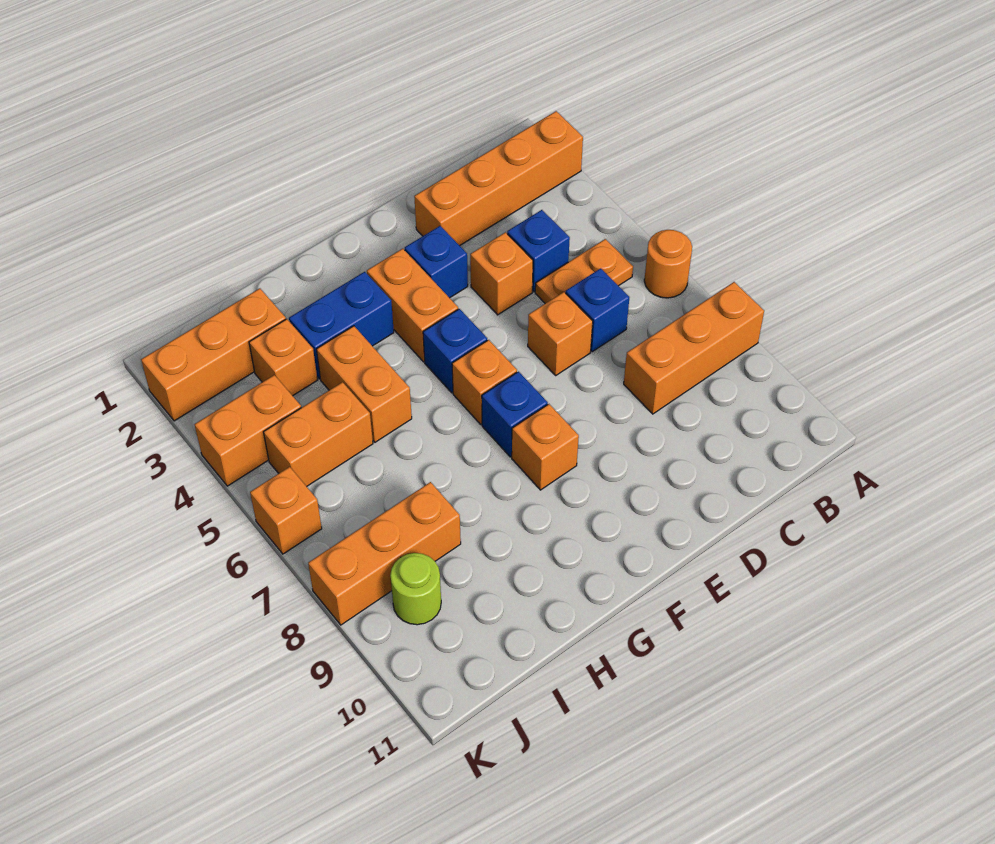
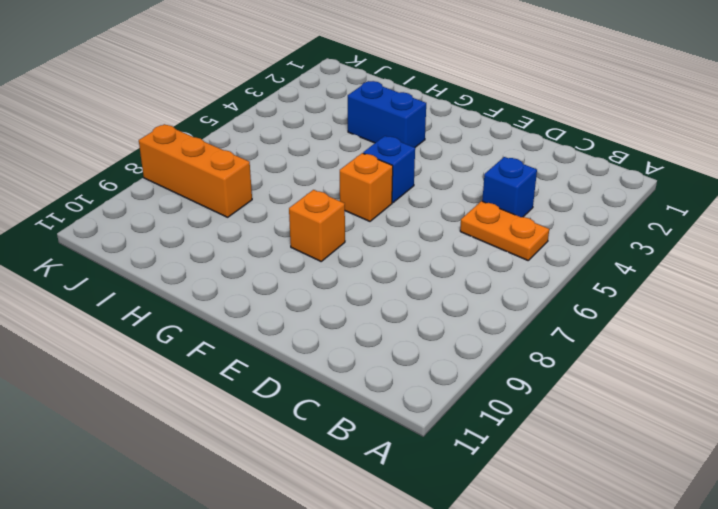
none -> orange brick A2:D2 level 1
none -> orange round brick A6 level 1
none -> orange brick A8:C8 level 1

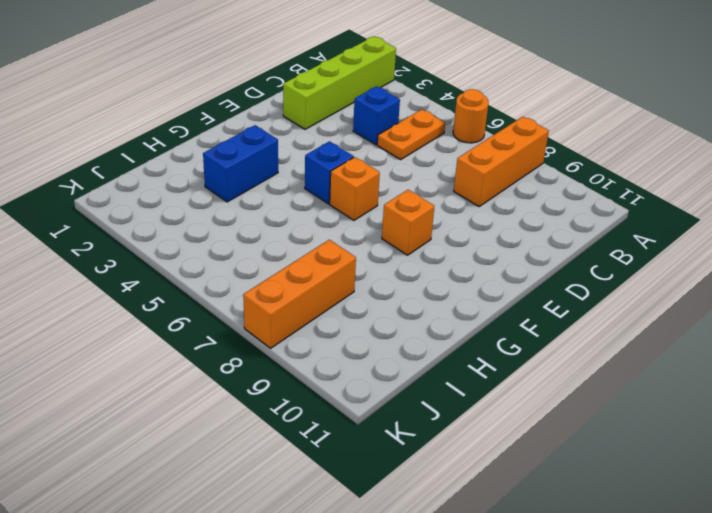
lime brick A2:D2 level 1 -> orange brick A2:D2 level 1
none -> blue brick C6 level 1
none -> orange brick D4 level 1
none -> orange brick D6 level 1

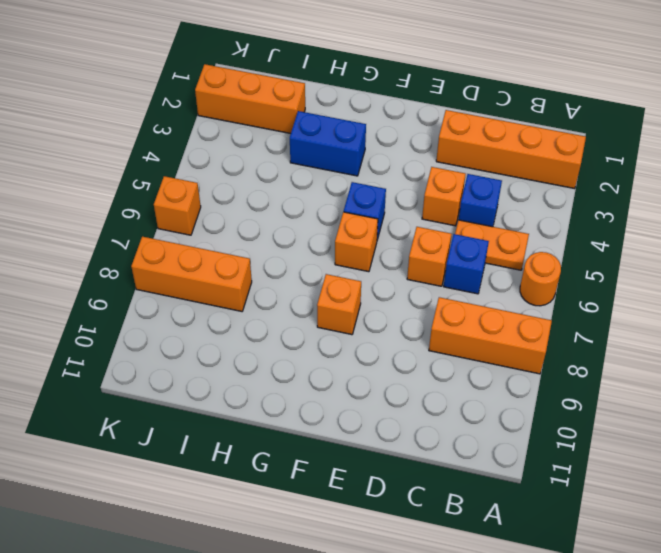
none -> blue brick E3 level 1
none -> orange brick F3:F4 level 1
none -> blue brick F7 level 1

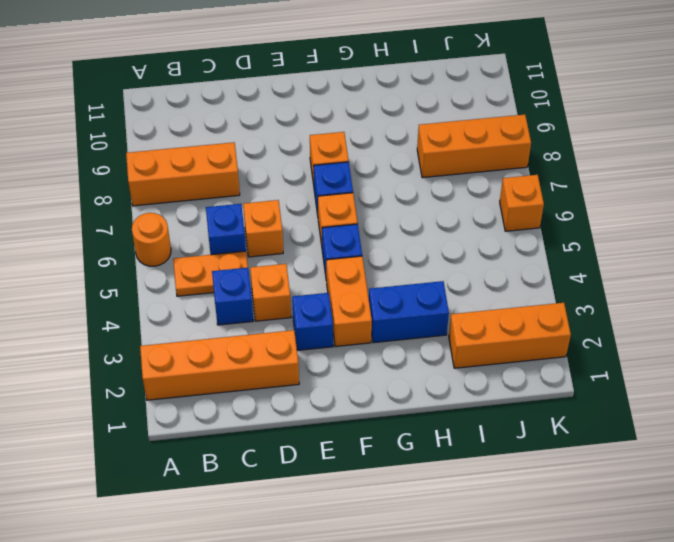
none -> orange brick H4:H5 level 1
none -> orange brick I3 level 1
none -> orange brick I5:J5 level 1

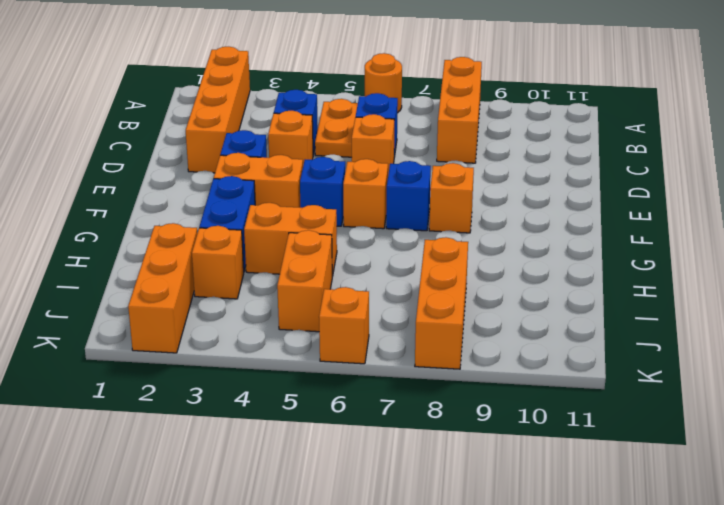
none -> orange brick J4:K4 level 1
none -> lime round brick J9 level 1

